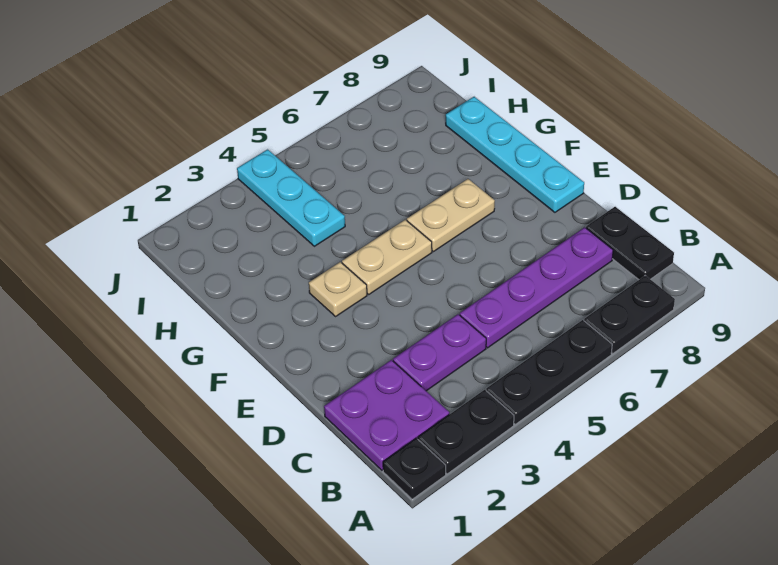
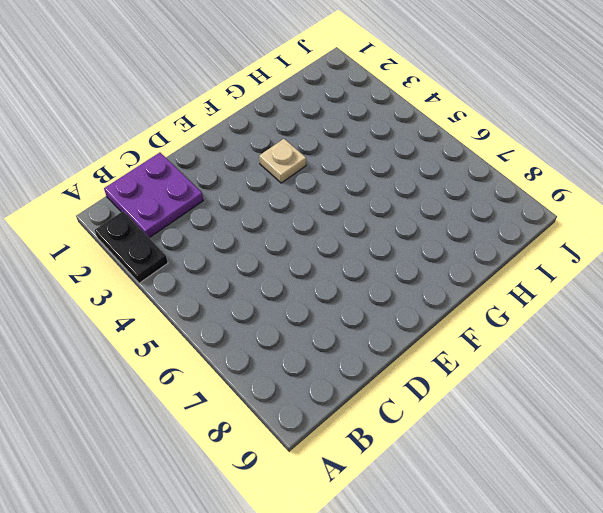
none -> black plate A1 level 1
none -> black plate A4:A6 level 1
none -> black plate A7:A8 level 1

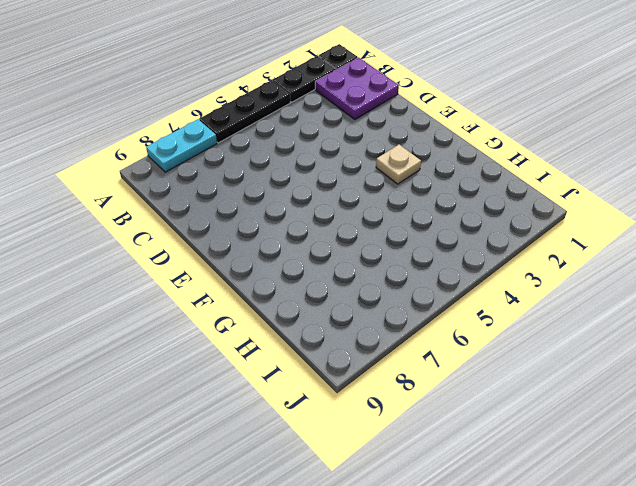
cyan plate A7:A8 level 1 -> black plate A7:A8 level 1
none -> black plate B9:C9 level 1
none -> purple plate C3:C4 level 1
none -> purple plate C5:C8 level 1

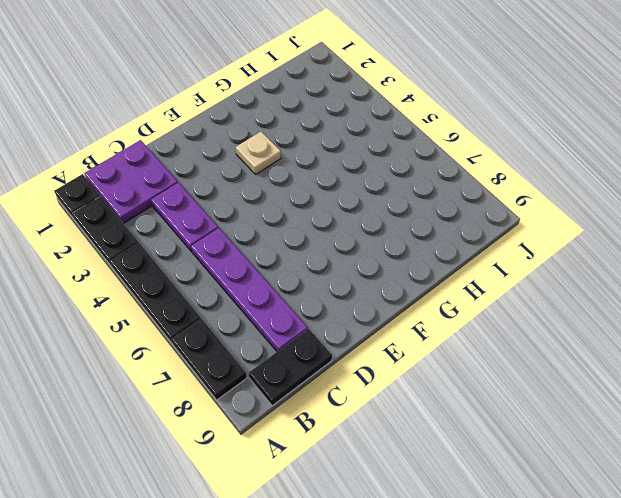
none -> cyan plate E9:H9 level 1
none -> tan plate F4:F5 level 1
none -> tan plate F6:F7 level 1

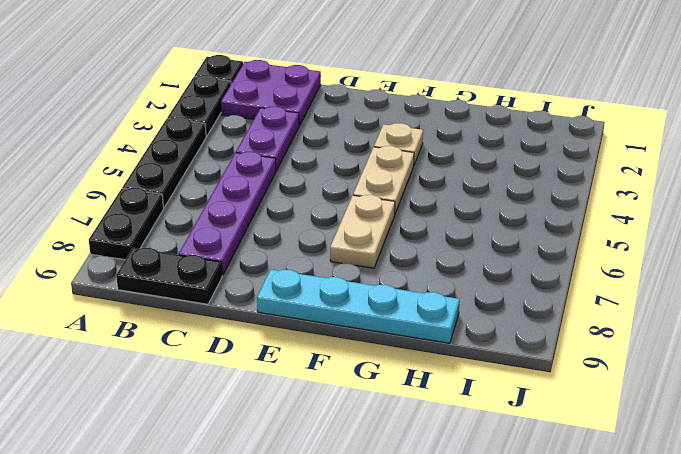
none -> cyan plate H4:J4 level 1

